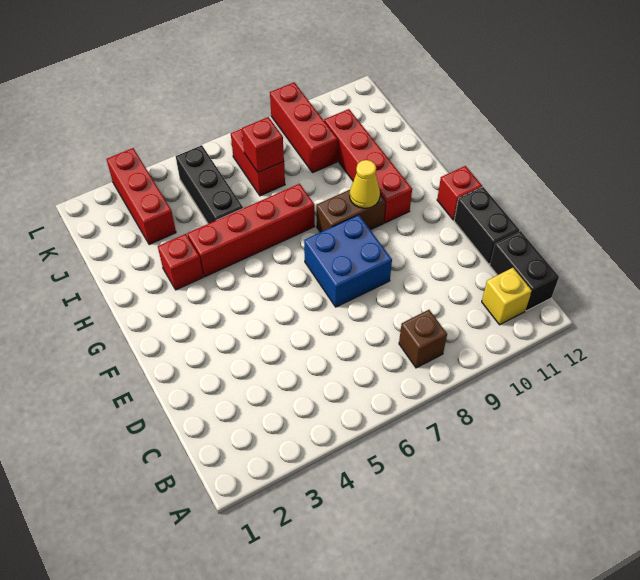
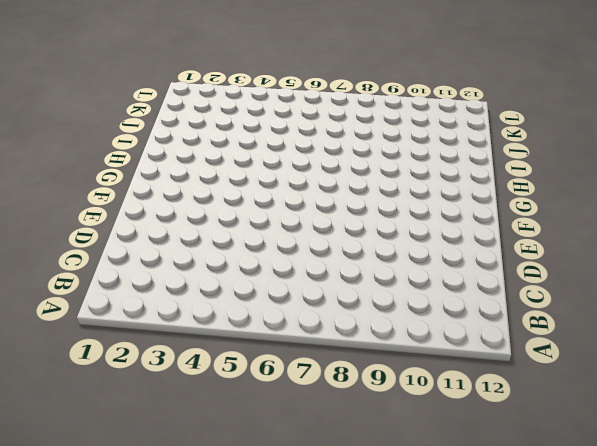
none -> brown brick B8 level 1
none -> yellow brick B11 level 1
none -> black brick B12:C12 level 1

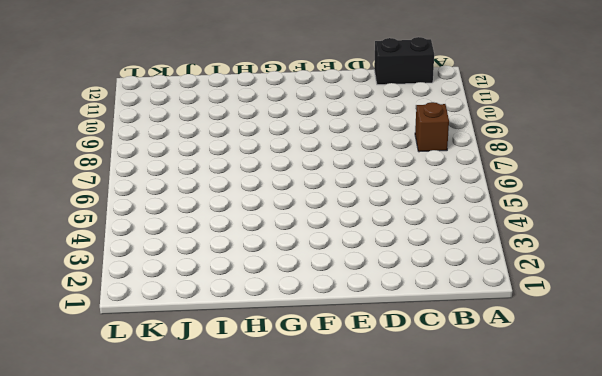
none -> yellow brick B11 level 1
none -> black brick D12:E12 level 1
none -> blue brick E7:F8 level 1

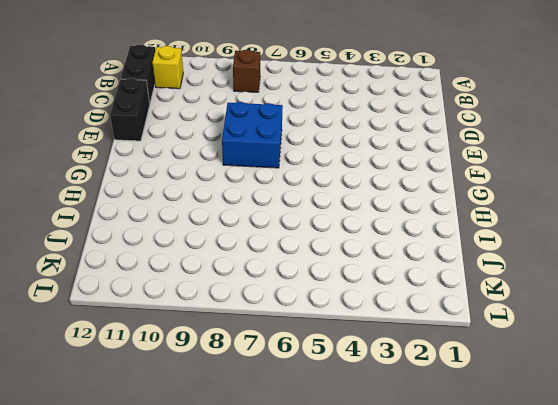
none -> red brick F12 level 1
none -> brown brick G8:G9 level 1
none -> red brick G10:J10 level 1

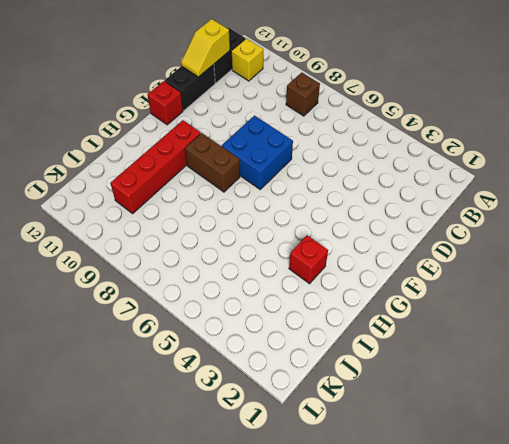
yellow slope C12:D12 level 2 top C -> none
none -> red brick H4:H7 level 1
none -> black brick I5:K5 level 1
none -> red brick J3:L3 level 1

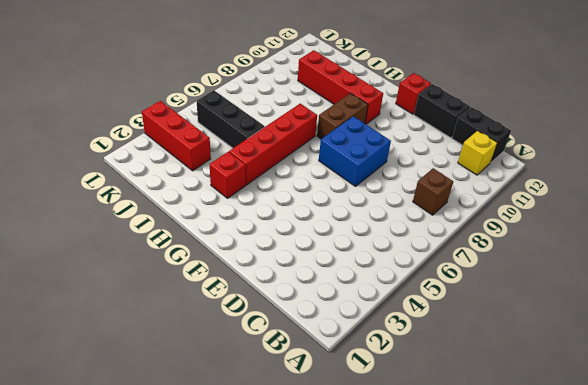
none -> red brick J7:K7 level 1
none -> red brick J9:L9 level 1
none -> yellow cone G9 level 2

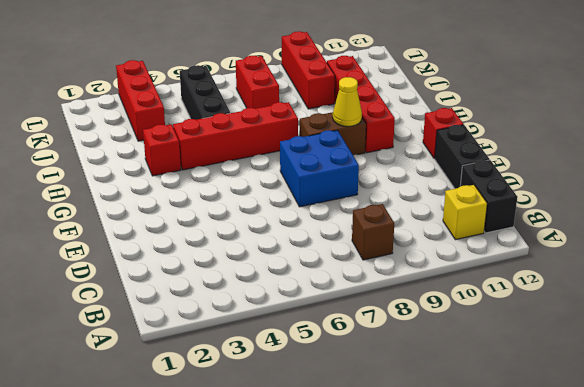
none -> red brick J7 level 2

